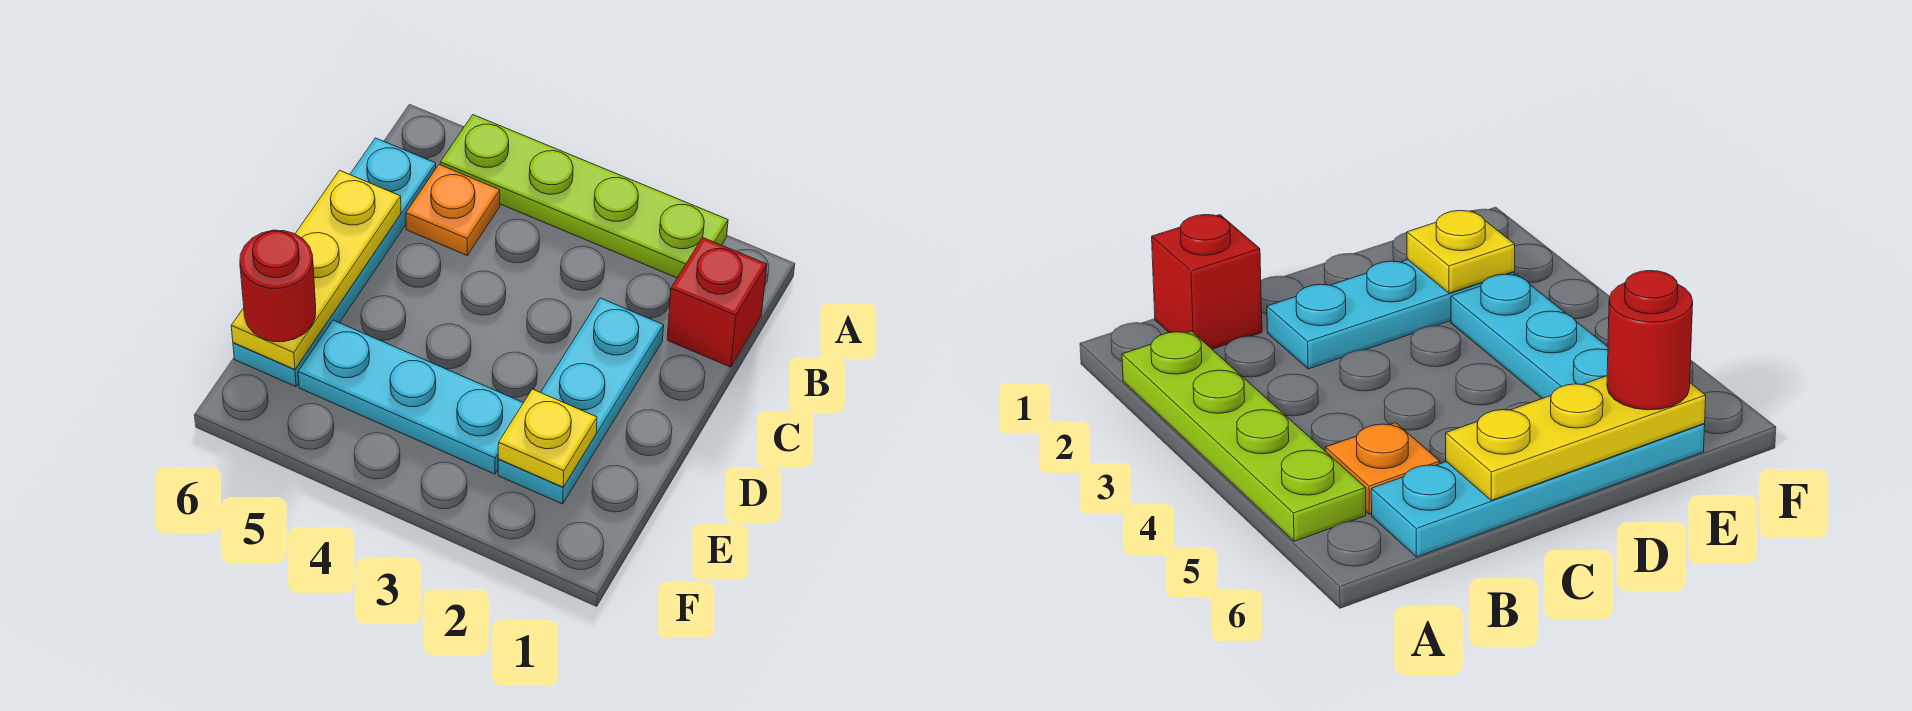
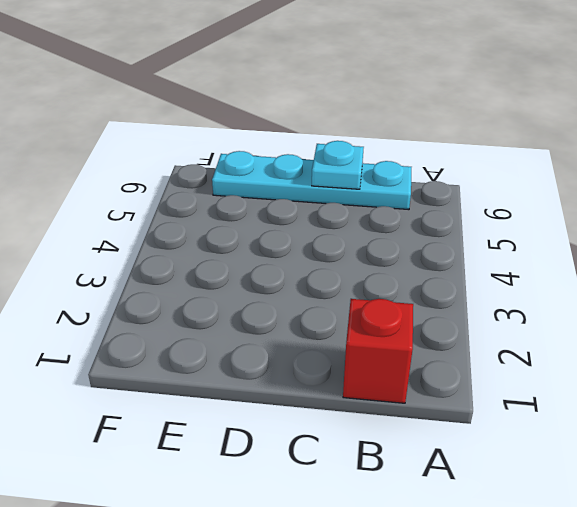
cyan plate C6 level 2 -> yellow plate C6:E6 level 2
none -> lime plate A2:A5 level 1
none -> orange plate B5 level 1

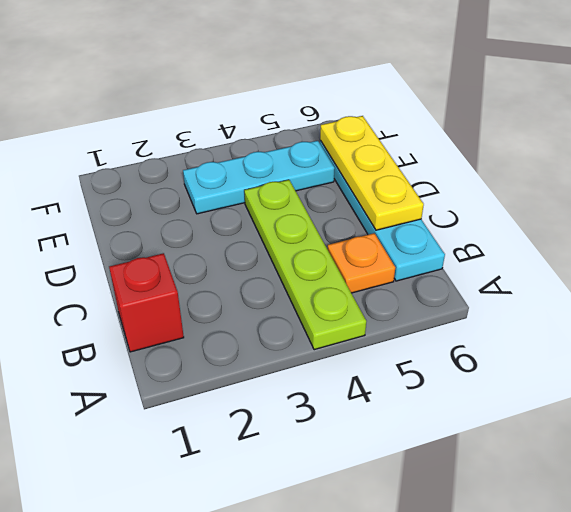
lime plate A4:D4 level 1 -> lime plate A2:A5 level 1
none -> cyan plate C2:E2 level 1
none -> yellow plate E2 level 2

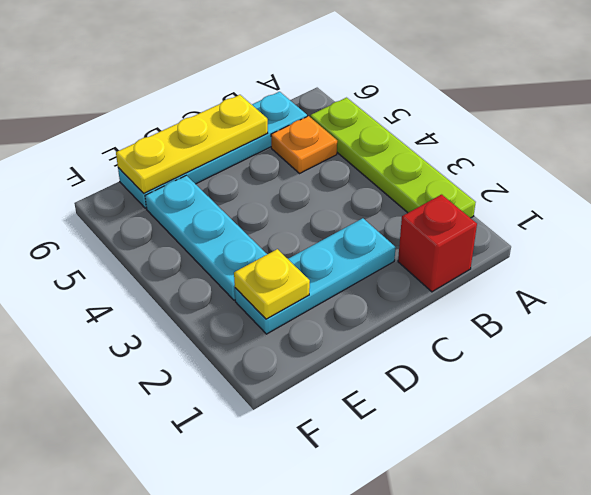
none -> red round brick E6 level 3

